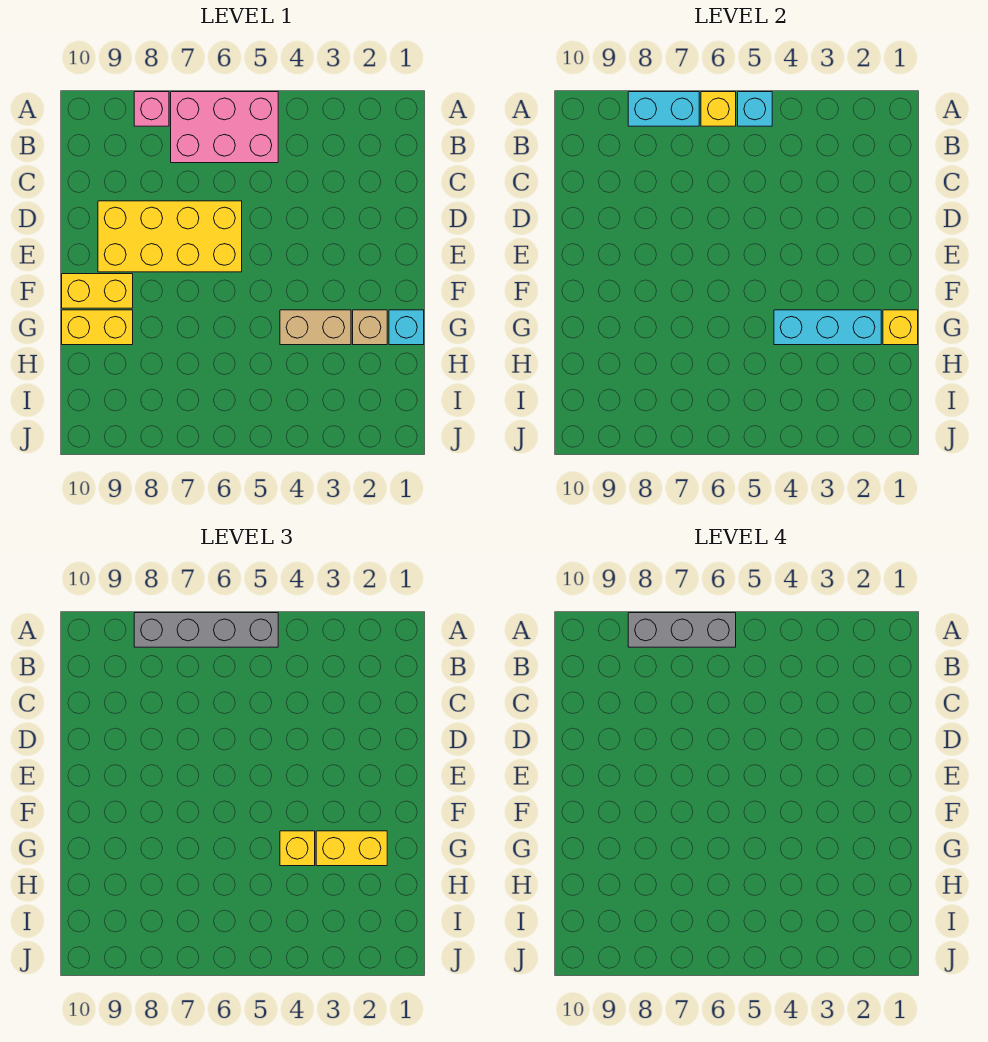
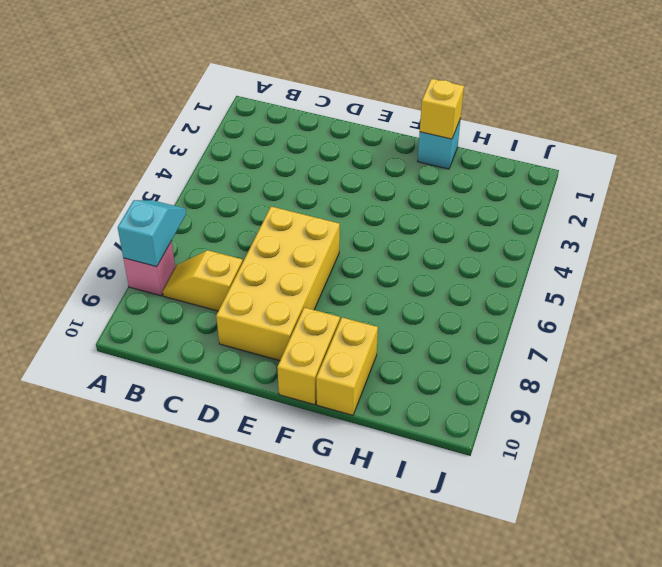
cyan slope A7:A8 level 2 top 8 -> cyan brick A7:A8 level 2
yellow slope B8:C8 level 1 top C -> none
none -> pink brick A5:B7 level 1
none -> tan brick G2 level 1
none -> tan brick G3:G4 level 1

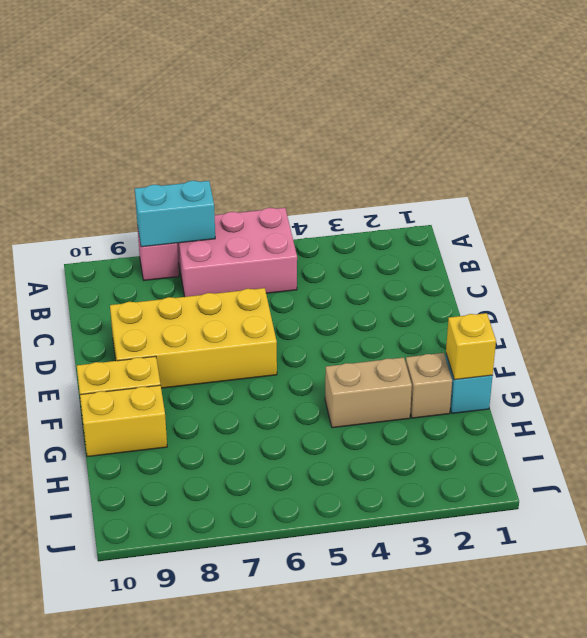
none -> cyan brick A5 level 2
none -> yellow brick A6 level 2
none -> cyan brick G2:G4 level 2

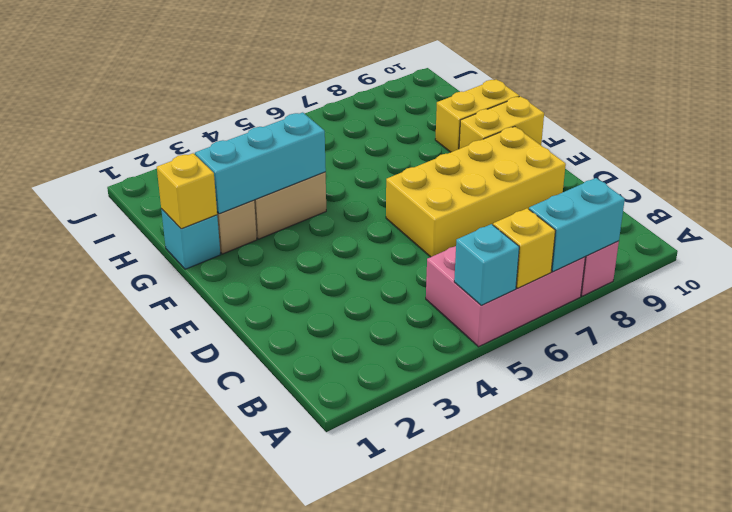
none -> grey brick A5:A8 level 3
none -> yellow brick G2:G3 level 3
none -> yellow brick G4 level 3

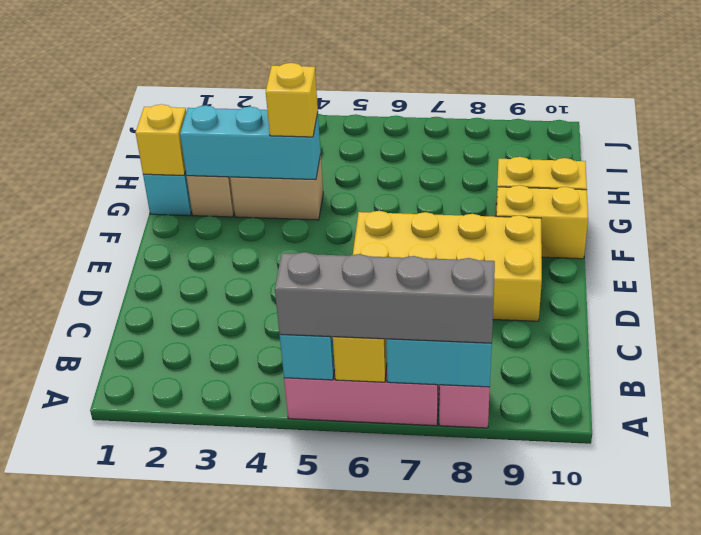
none -> yellow brick G2:G3 level 3
none -> grey brick A6:A8 level 4

